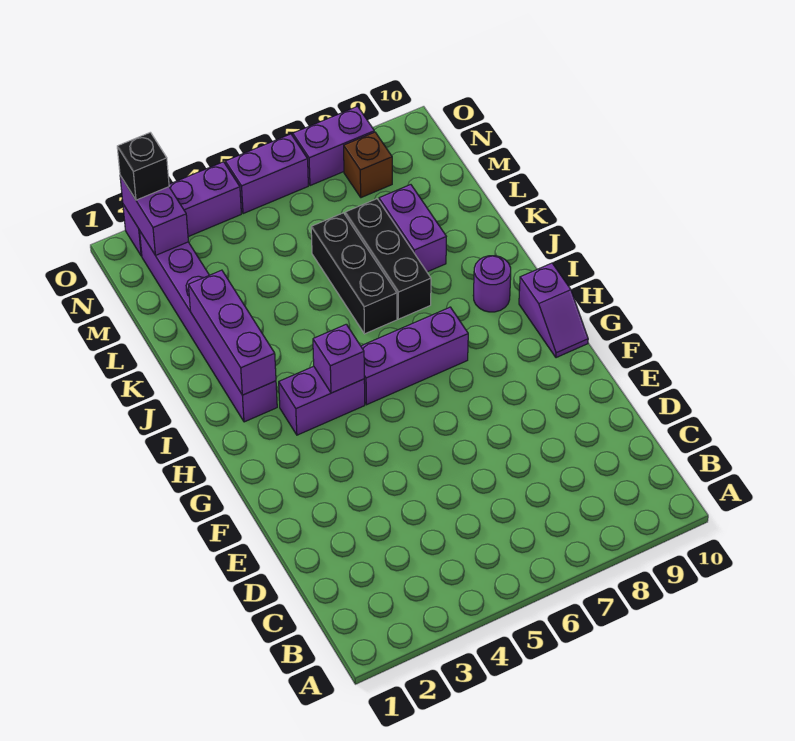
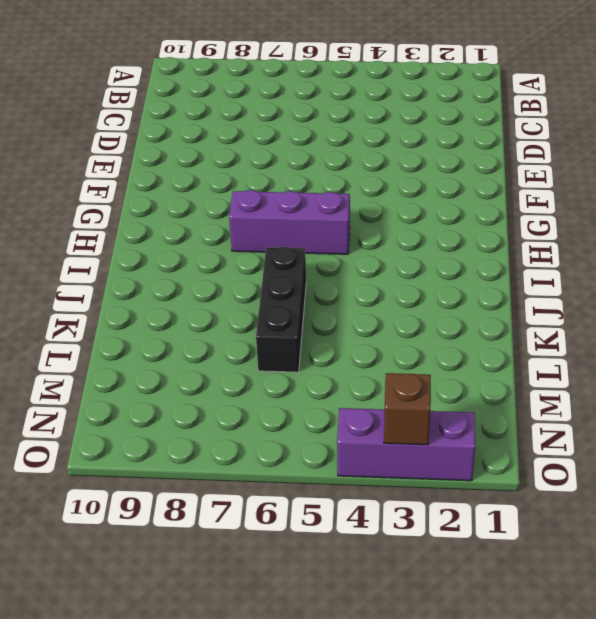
brown brick O3 level 2 -> brown brick N8 level 1
none -> purple slope G10:H10 level 1 top H
none -> purple brick H3:H4 level 1
none -> purple brick I2:N2 level 1

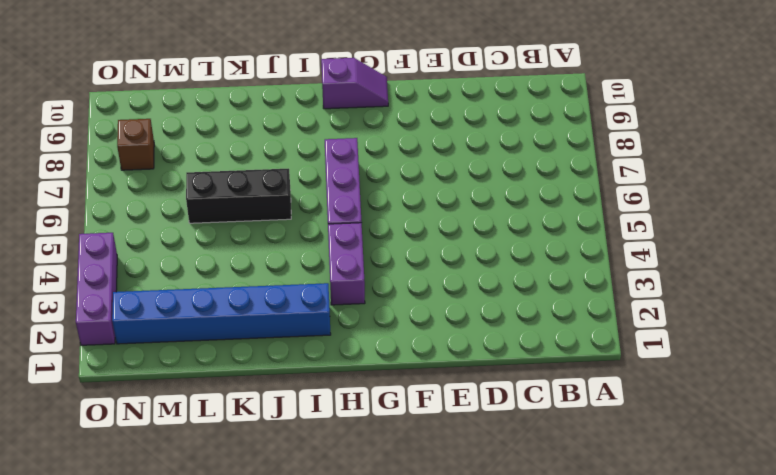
blue brick I2:N2 level 1 -> purple brick I2:N2 level 1
none -> purple round brick I9 level 1
none -> black brick J7:L7 level 1
none -> purple brick K8:L8 level 1

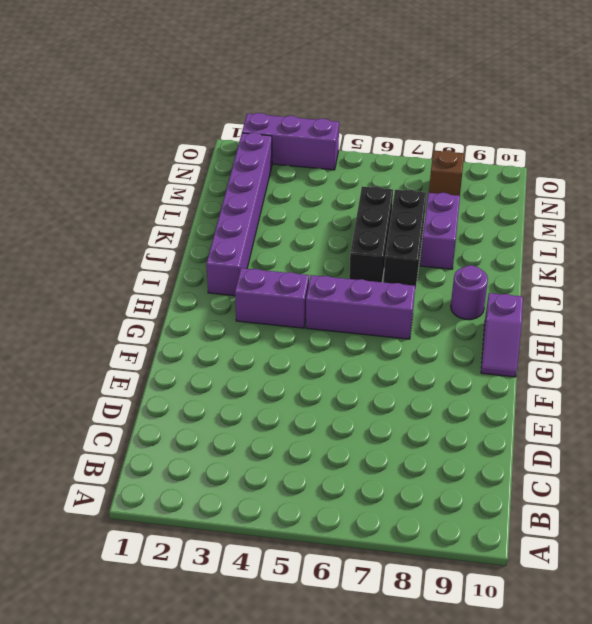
none -> purple brick O5:O6 level 1
none -> purple brick O7:O8 level 1
none -> purple brick H4 level 2

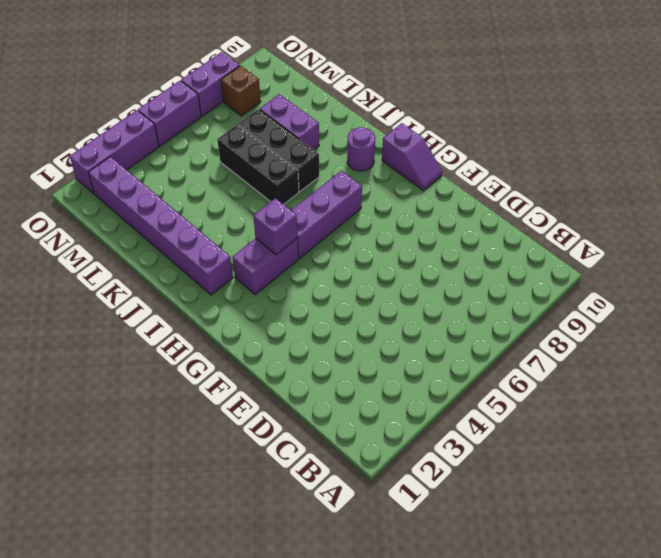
none -> purple brick I2:K2 level 2
none -> purple brick N2:O2 level 2
none -> black brick O2 level 3

